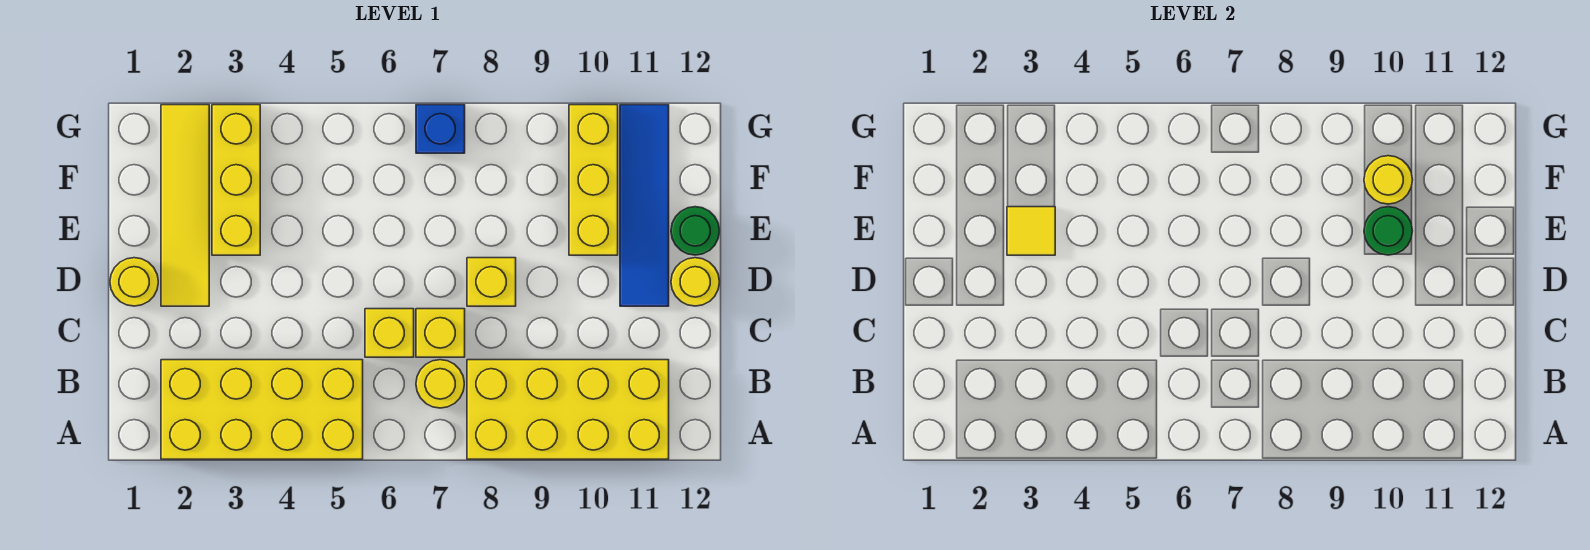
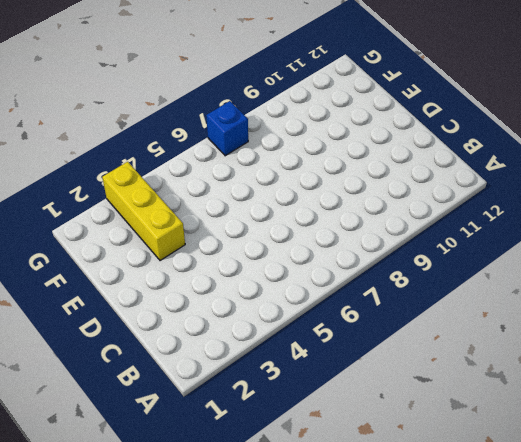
none -> yellow brick A2:B5 level 1
none -> yellow brick A8:B11 level 1
none -> yellow round brick B7 level 1

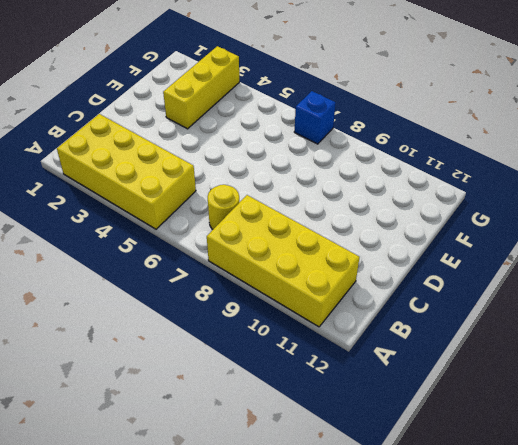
none -> yellow brick C6 level 1
none -> yellow brick C7 level 1
none -> yellow round brick D1 level 1

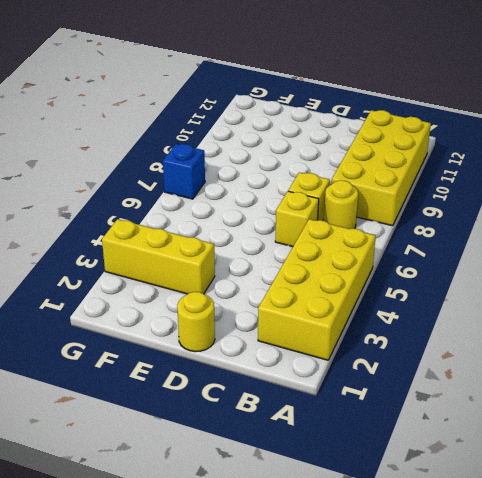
none -> yellow tile D2:G2 level 1
none -> yellow brick D8 level 1
none -> blue tile D11:G11 level 1

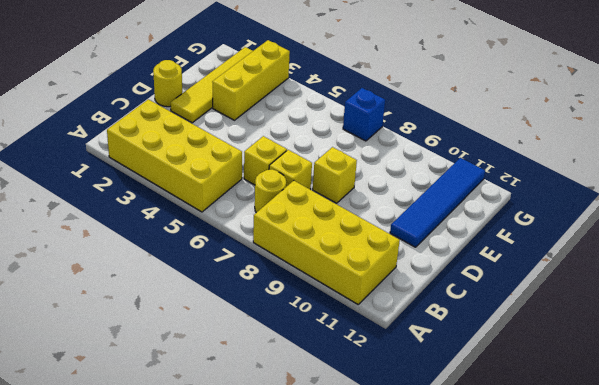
none -> yellow round brick D12 level 1
none -> yellow brick E10:G10 level 1
none -> green round brick E12 level 1

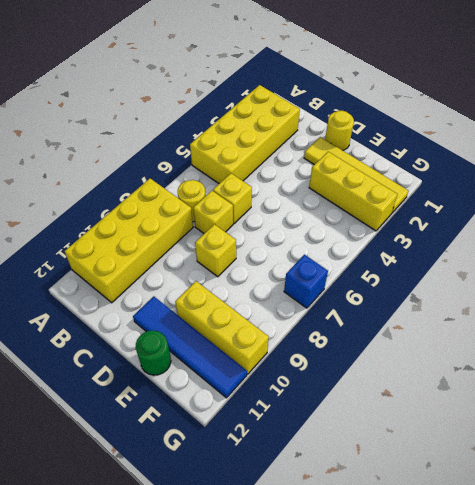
none -> yellow round brick D12 level 1
none -> yellow tile E3 level 2
none -> green round brick E10 level 2

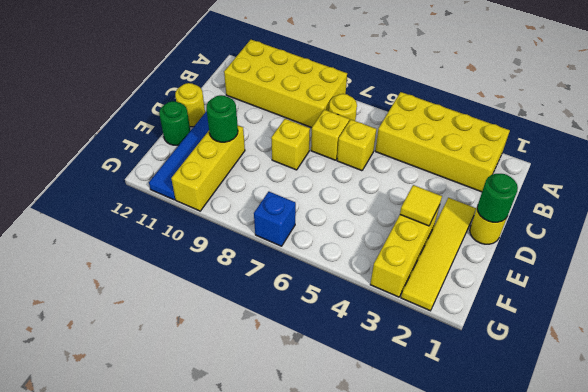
green round brick D1 level 2 -> none
none -> yellow round brick F10 level 2

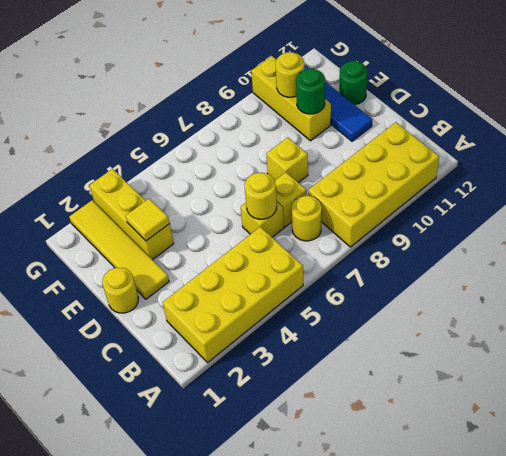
yellow round brick C6 level 2 -> yellow round brick D12 level 1
none -> blue brick G7 level 1

